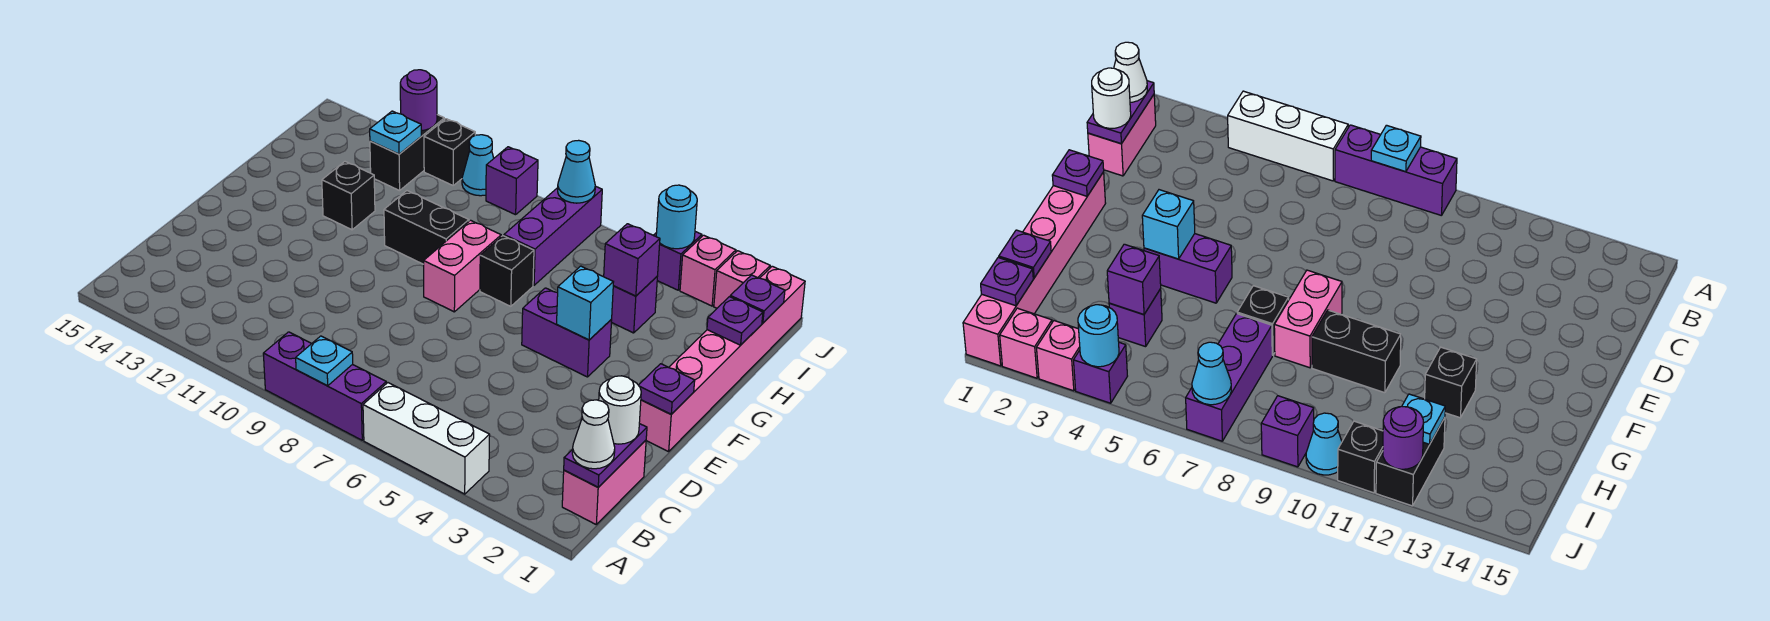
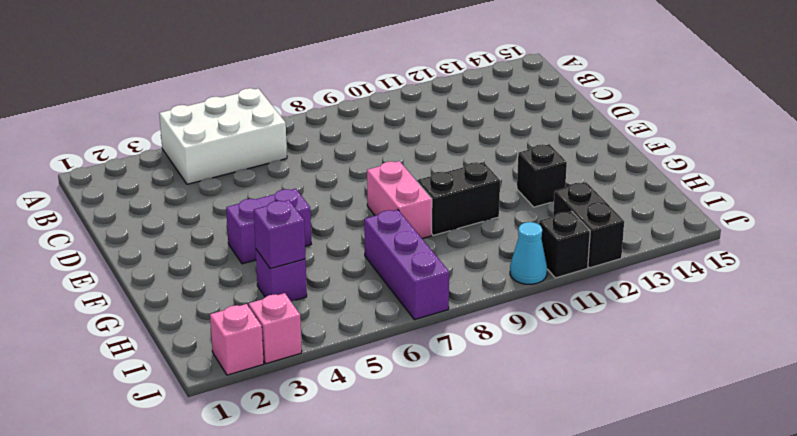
white brick A4:B6 level 1 -> white brick A4:A6 level 1
none -> purple brick A7:A9 level 1
none -> pink brick B1:C1 level 1
none -> pink brick E1:J1 level 1
none -> black brick G7 level 1

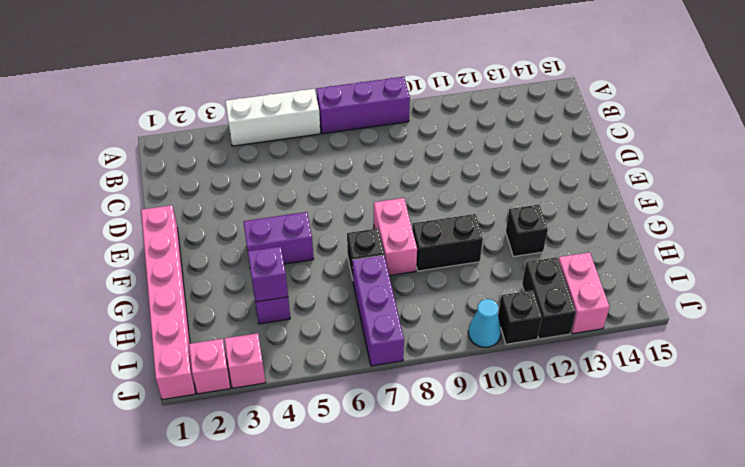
pink brick I13:J13 level 1 -> pink brick B1:C1 level 1
none -> purple brick J4 level 1
none -> purple brick J9 level 1
none -> cyan plate A8 level 2
none -> purple plate B1:C1 level 2

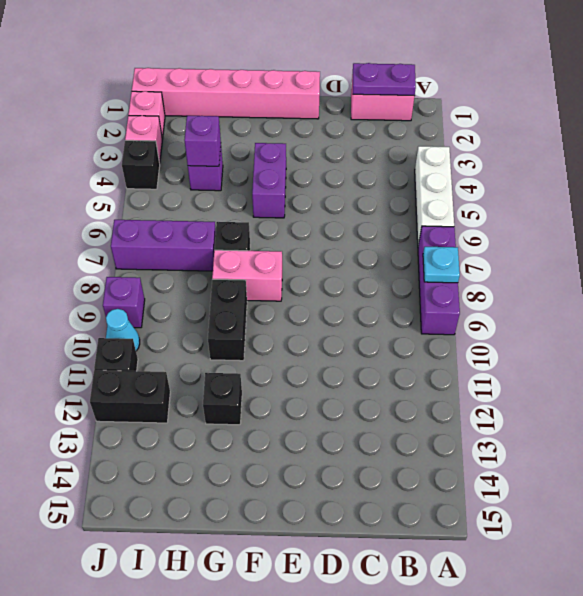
black brick J4 level 1 -> purple brick J4 level 1
none -> purple plate E1 level 2
none -> cyan brick F4 level 2
none -> purple plate H1 level 2
none -> purple plate I1 level 2

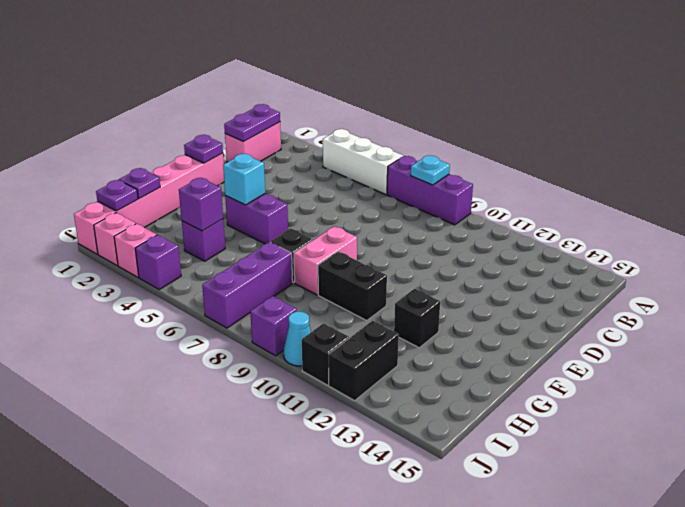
none -> cyan plate I12 level 2
none -> cyan round brick J4 level 2
none -> cyan cone J7 level 2
none -> purple round brick J12 level 2

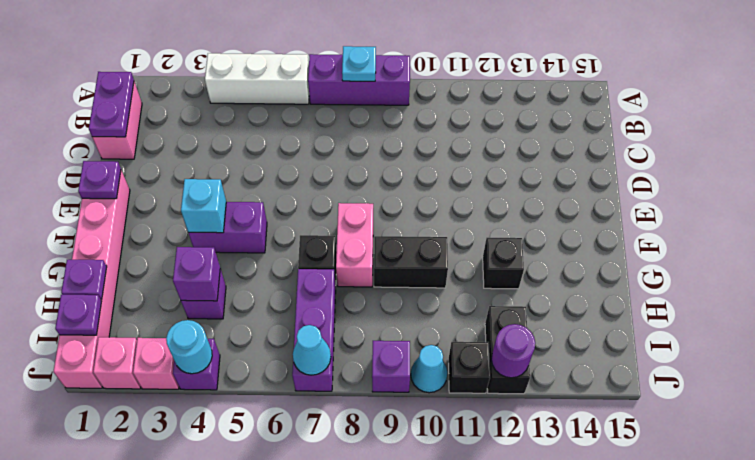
none -> cyan plate I12 level 2
none -> white cone B1 level 3
none -> white round brick C1 level 3

